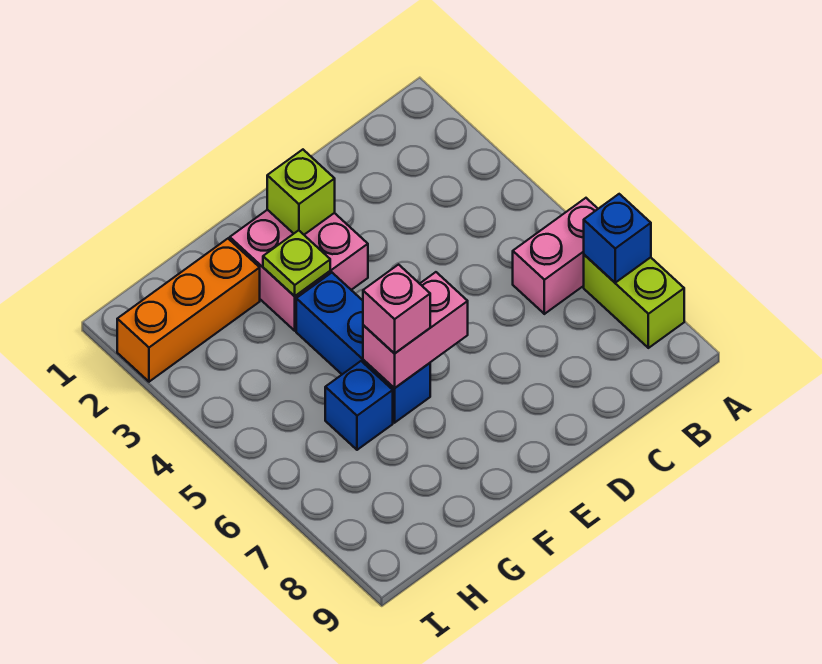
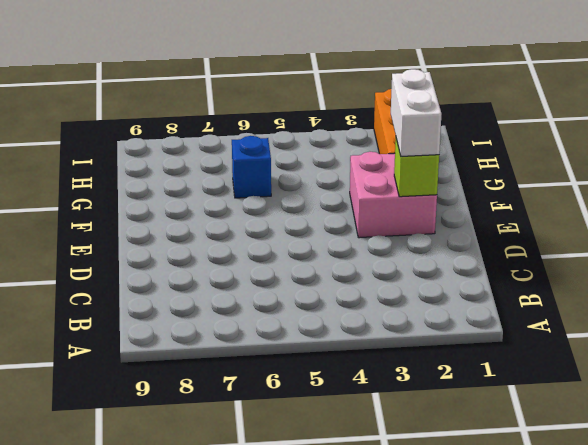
white brick E2:F2 level 3 -> none
none -> pink brick A6:B6 level 1
none -> lime brick A7:A8 level 1

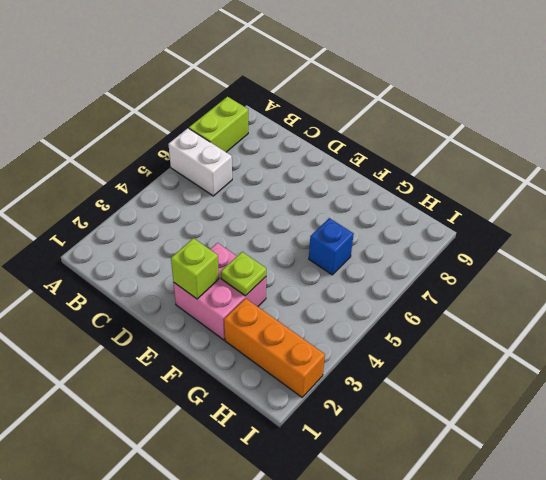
white brick A6:B6 level 1 -> pink brick A6:B6 level 1
none -> blue brick F4:F6 level 1
none -> blue brick A7 level 2

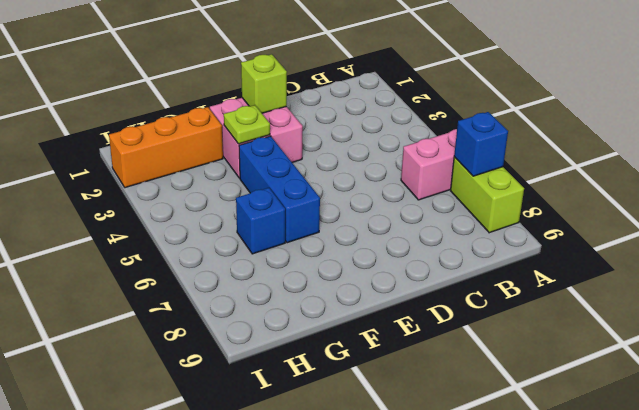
none -> pink brick E6:F6 level 2
none -> pink brick F6 level 3

